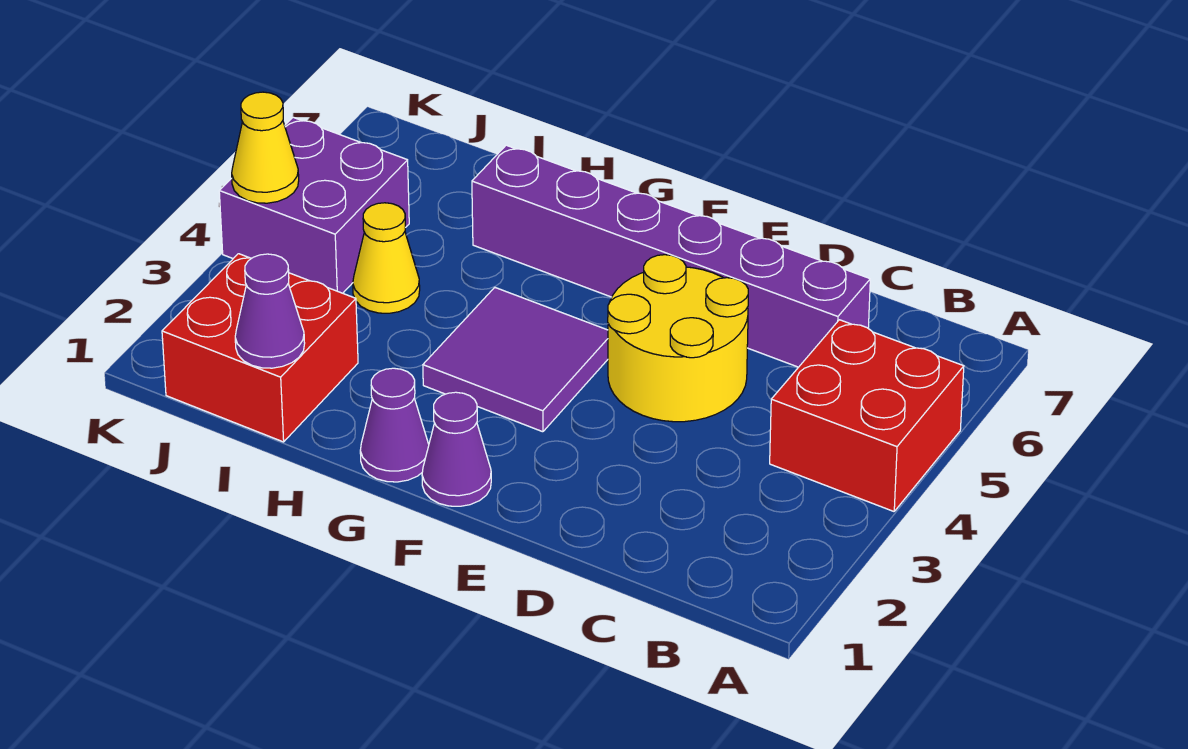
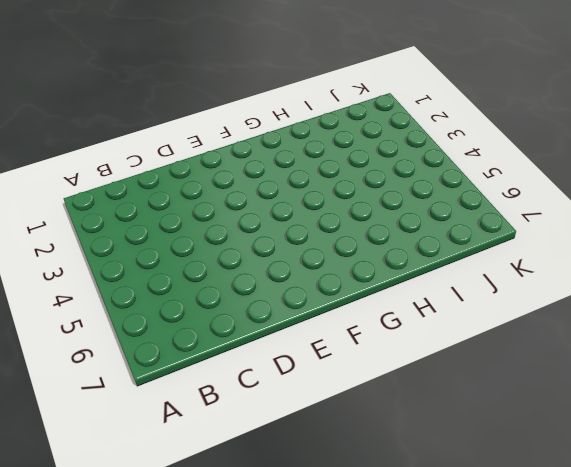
none -> red brick A4:B5 level 1
none -> purple brick C6:H6 level 1

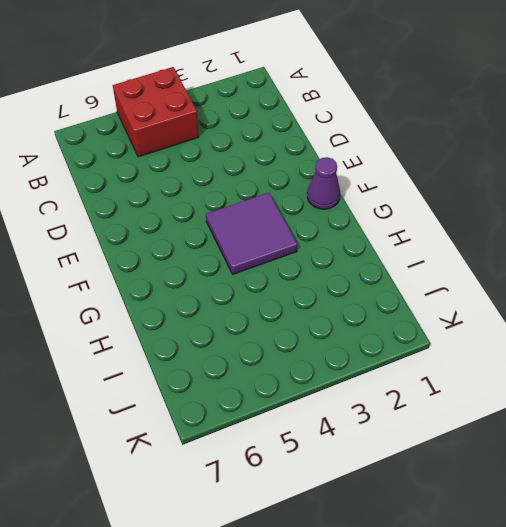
none -> purple brick C6:H6 level 1
none -> yellow round brick D4:E5 level 1

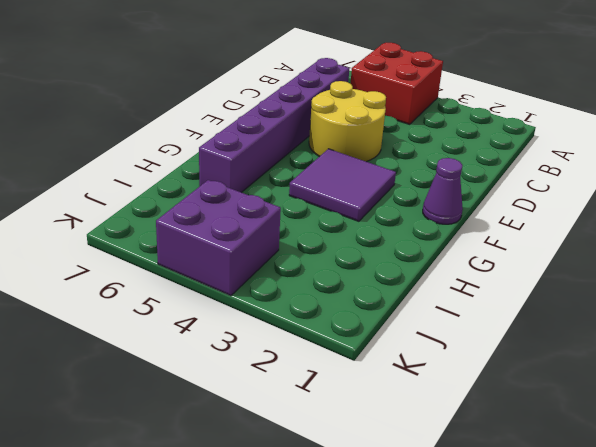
none -> purple cone G1 level 1
none -> red brick I1:J2 level 1

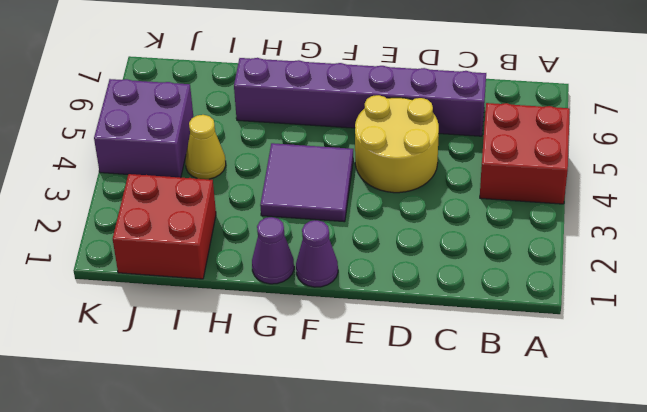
none -> purple cone I1 level 2
none -> yellow cone K4 level 2

